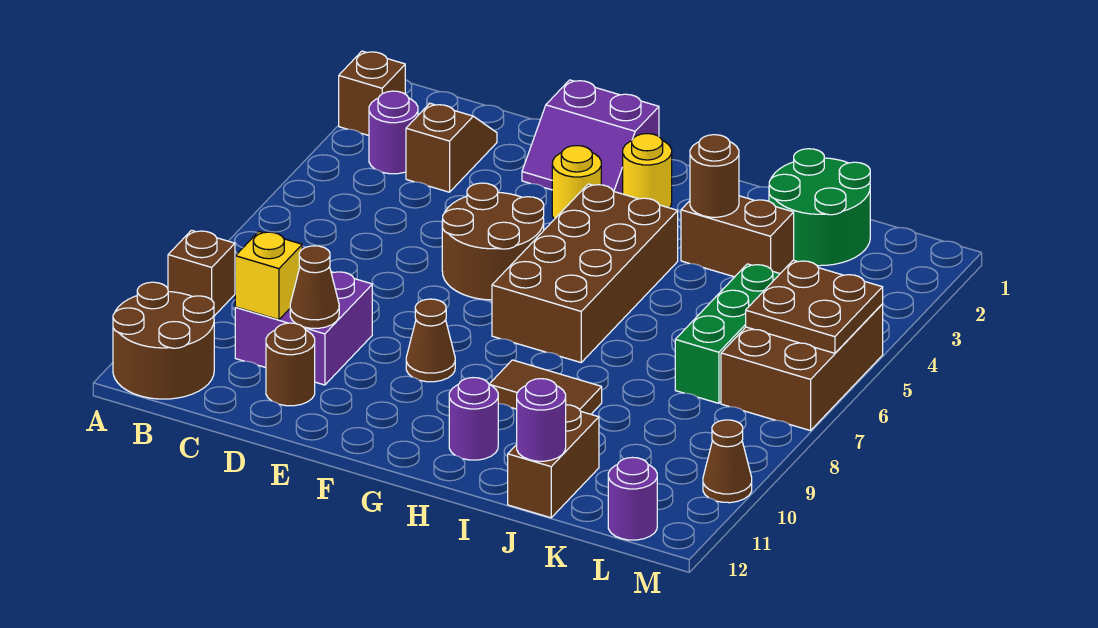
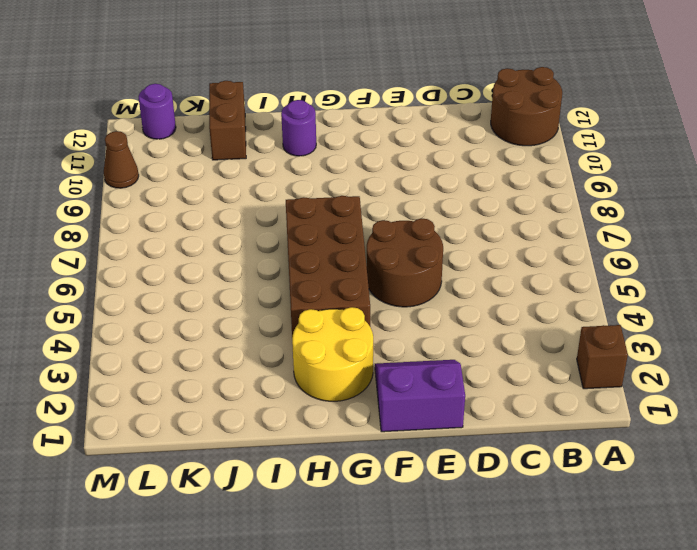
yellow round brick G2:H3 level 1 -> yellow round brick G2 level 1
none -> brown brick A9 level 1
none -> purple round brick B3 level 1
none -> brown slope C2:C3 level 1 top 3

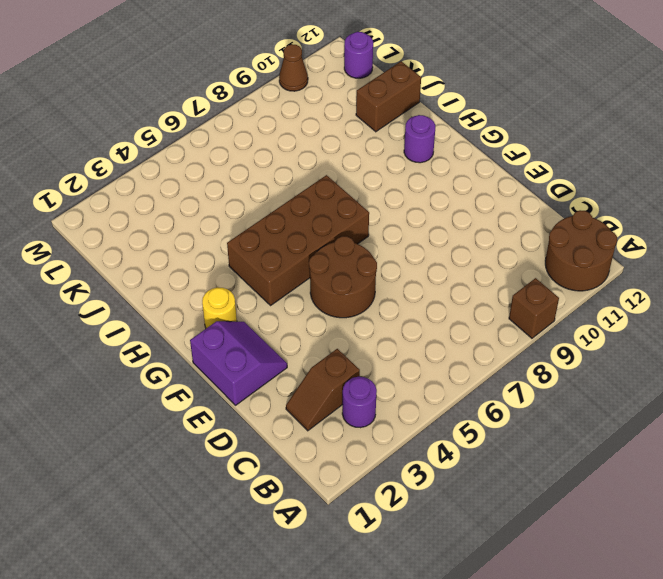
none -> brown brick A2 level 1
none -> purple brick C9:D10 level 1
none -> brown round brick D11 level 1

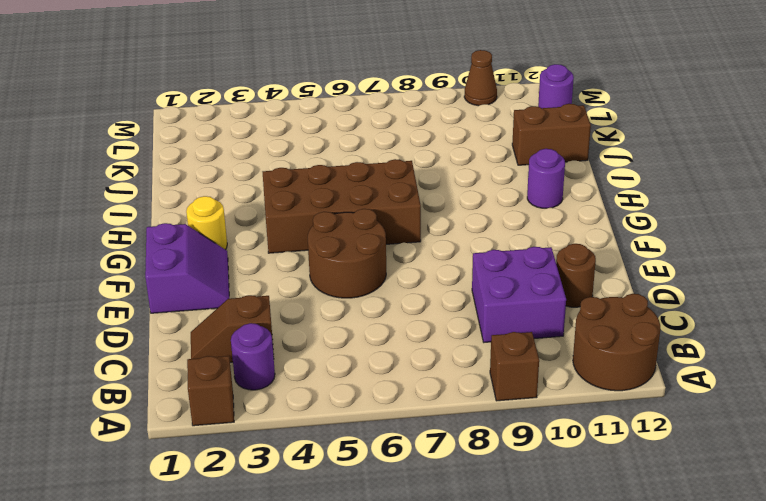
none -> yellow round brick F3 level 1
none -> brown cone F9 level 1
none -> brown tile H9:I9 level 1

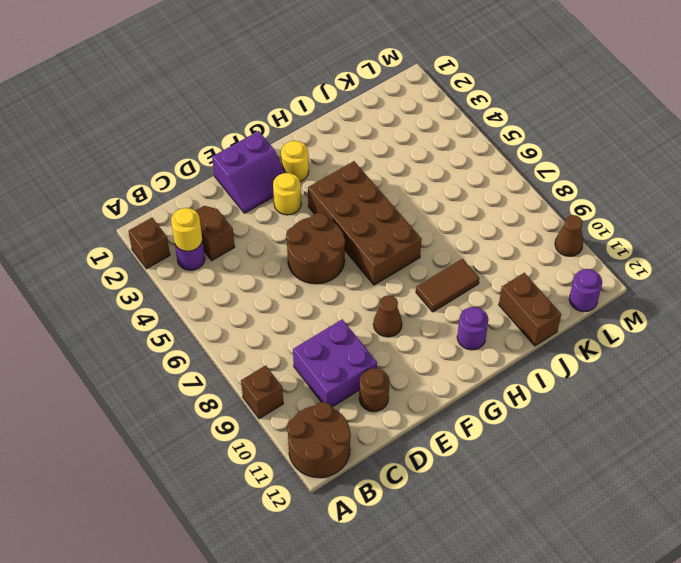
yellow round brick B3 level 2 -> none
none -> brown brick I3:J3 level 1
none -> green round brick J1:K2 level 1
none -> green brick K5:K7 level 1

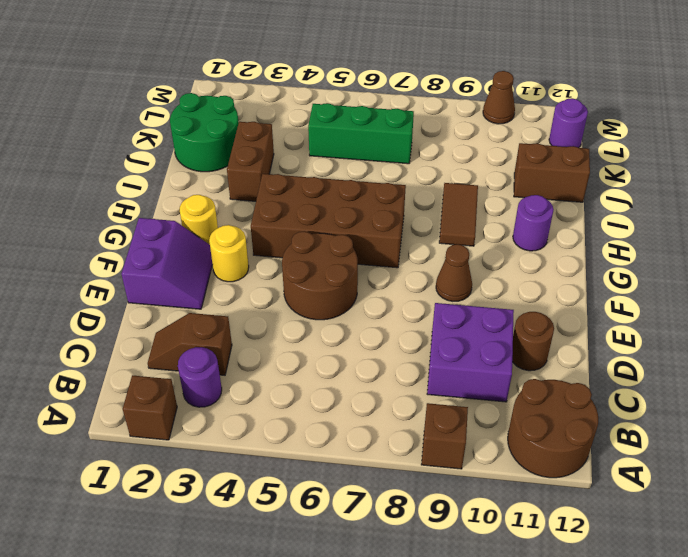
none -> brown brick L5:M7 level 1
none -> yellow brick C10 level 2
none -> brown cone D10 level 2

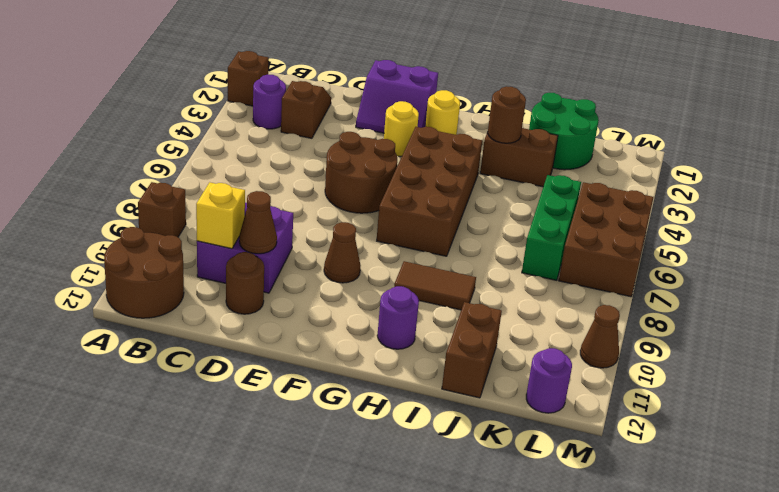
none -> purple round brick J12 level 2
none -> brown plate L5:M6 level 2

